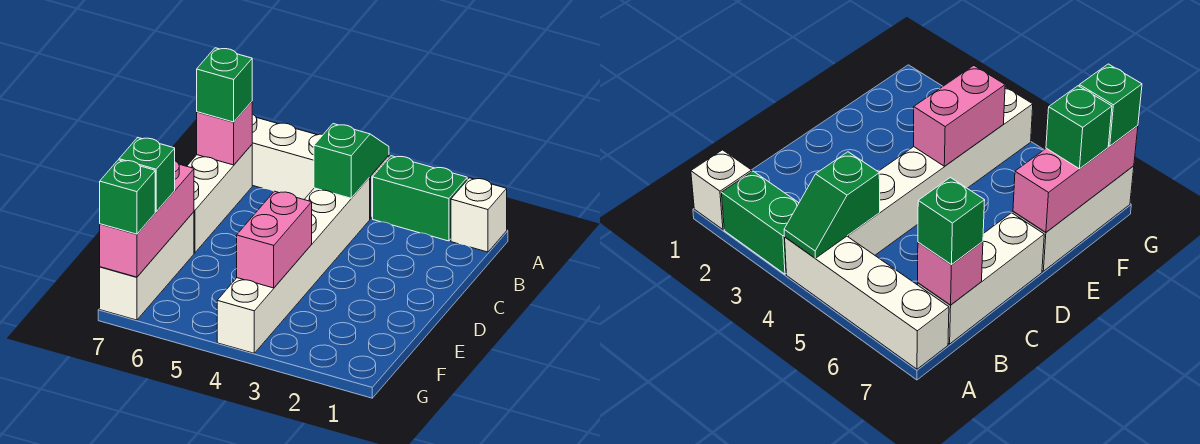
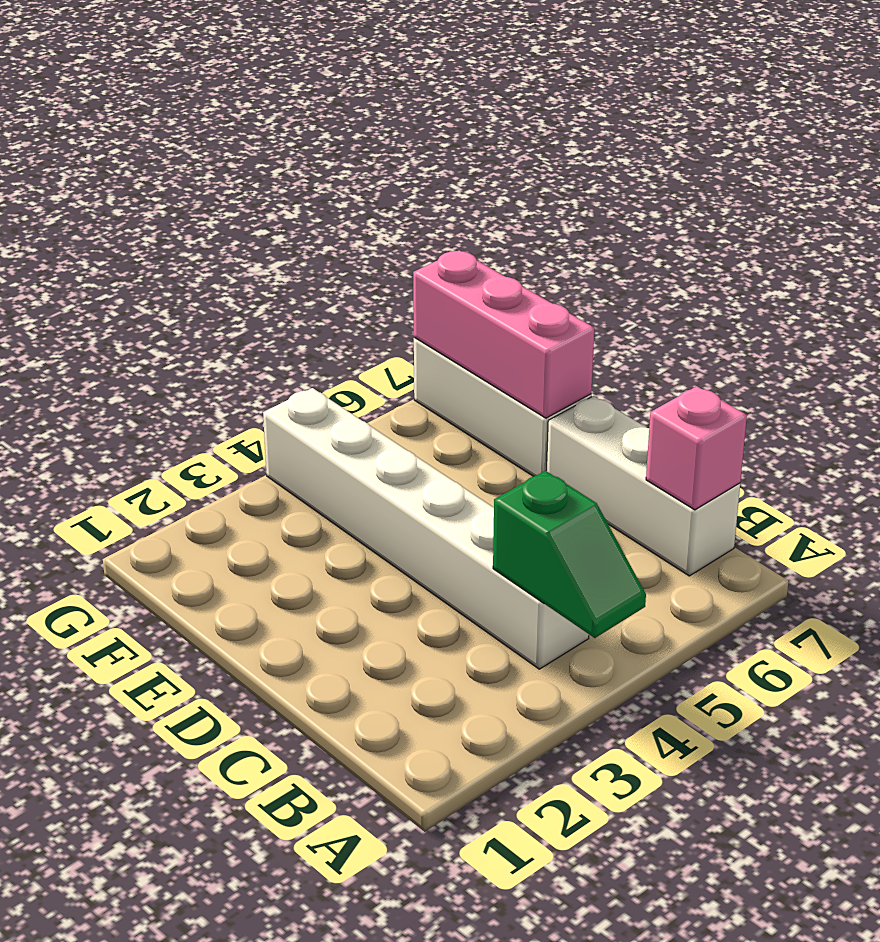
none -> white brick A1 level 1
none -> green brick A2:A3 level 1
none -> white brick A4:A7 level 1

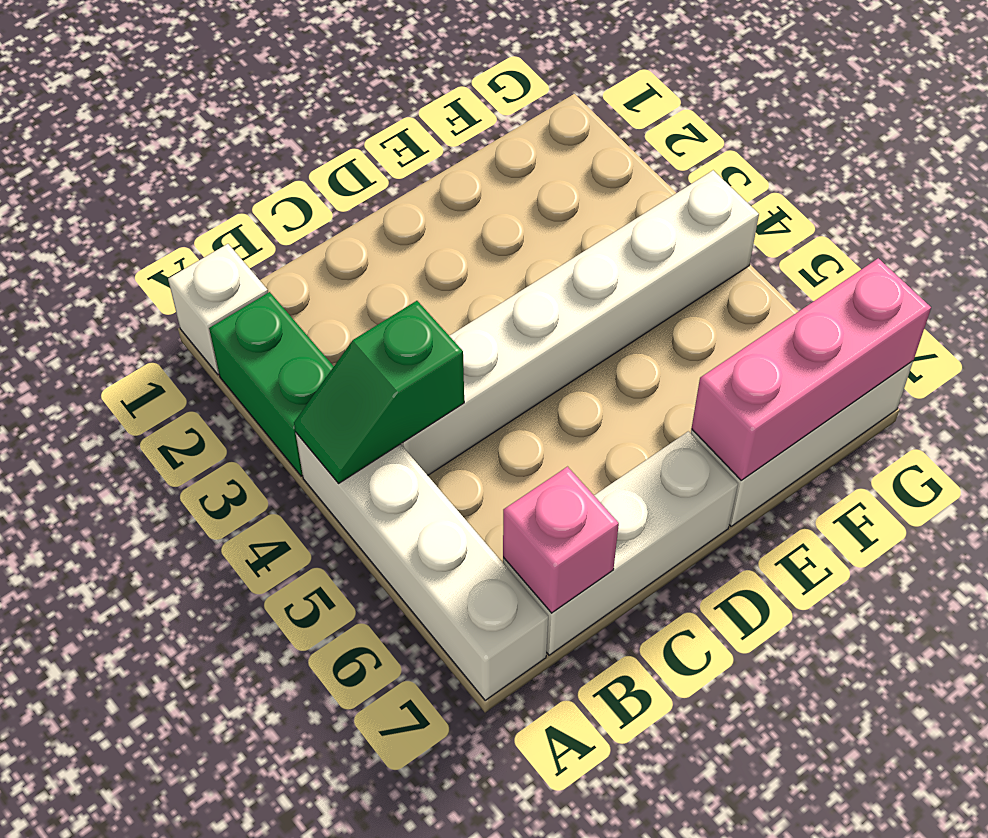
none -> pink brick E4:F4 level 2
none -> green brick B7 level 3
none -> green brick F7 level 3

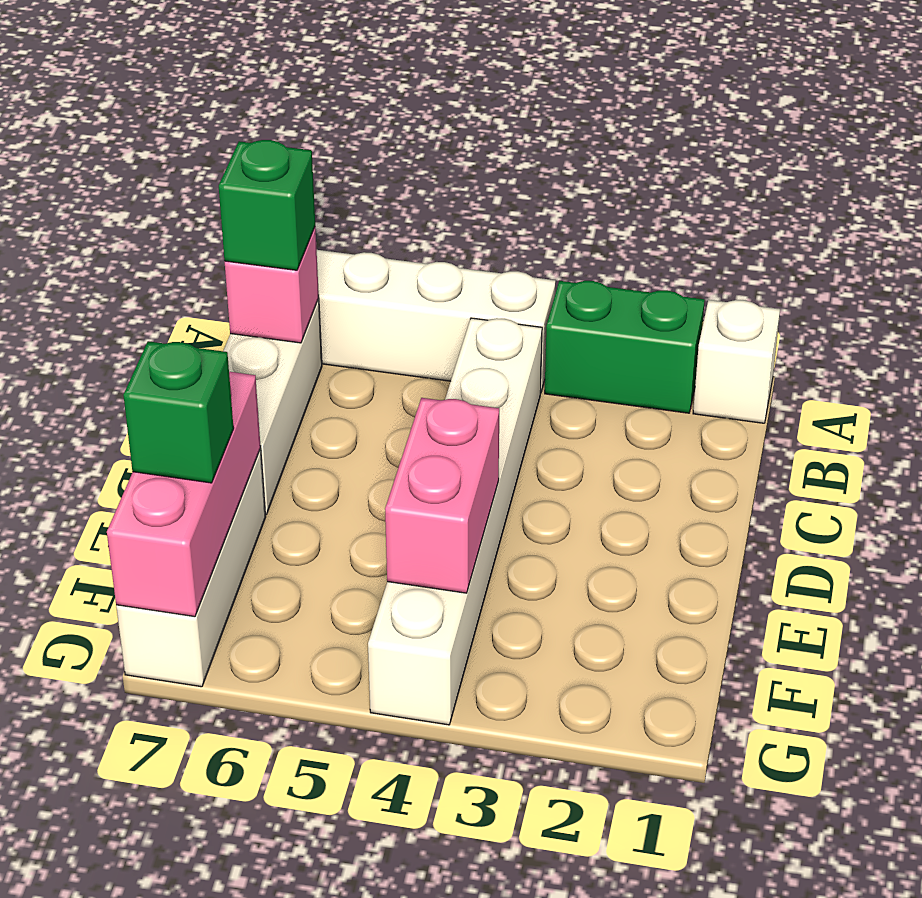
none -> green slope A4:B4 level 2 top B
none -> green brick G7 level 3

